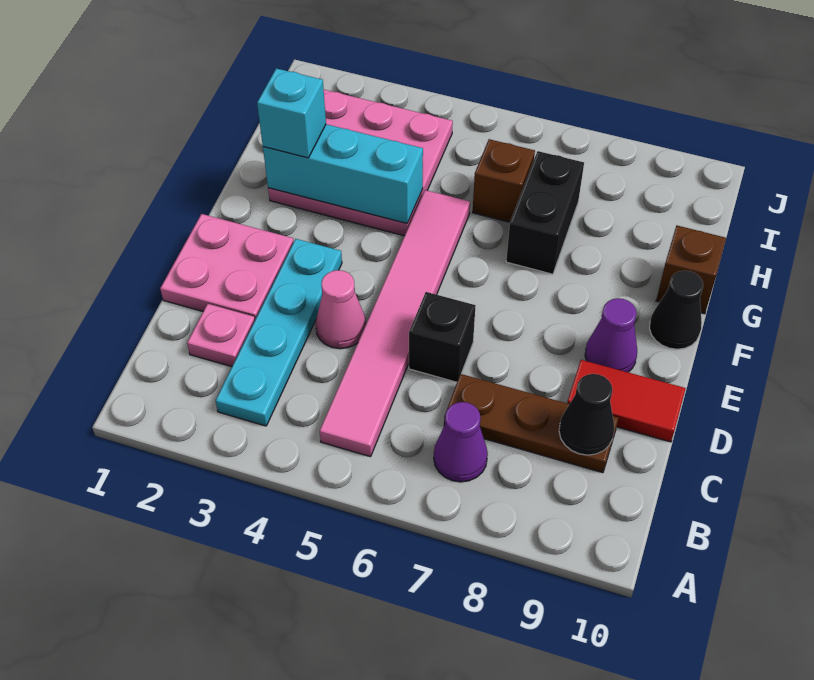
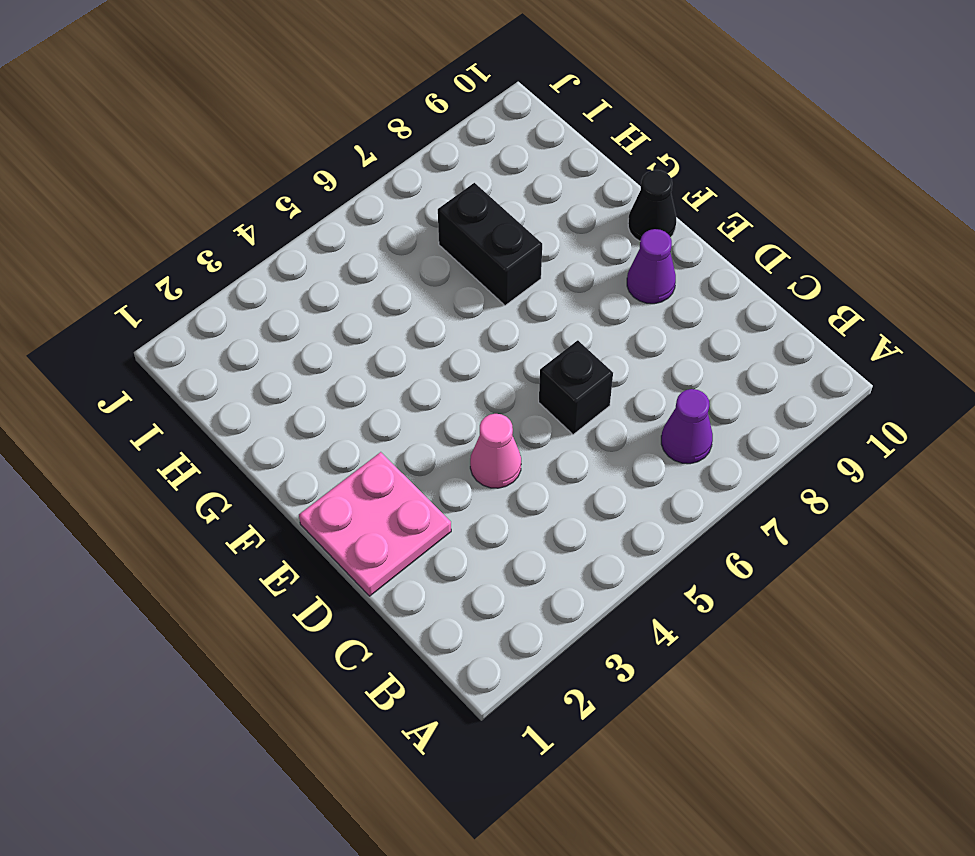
none -> cyan plate B3:E3 level 1
none -> pink tile B5:G5 level 1
none -> pink plate C2 level 1

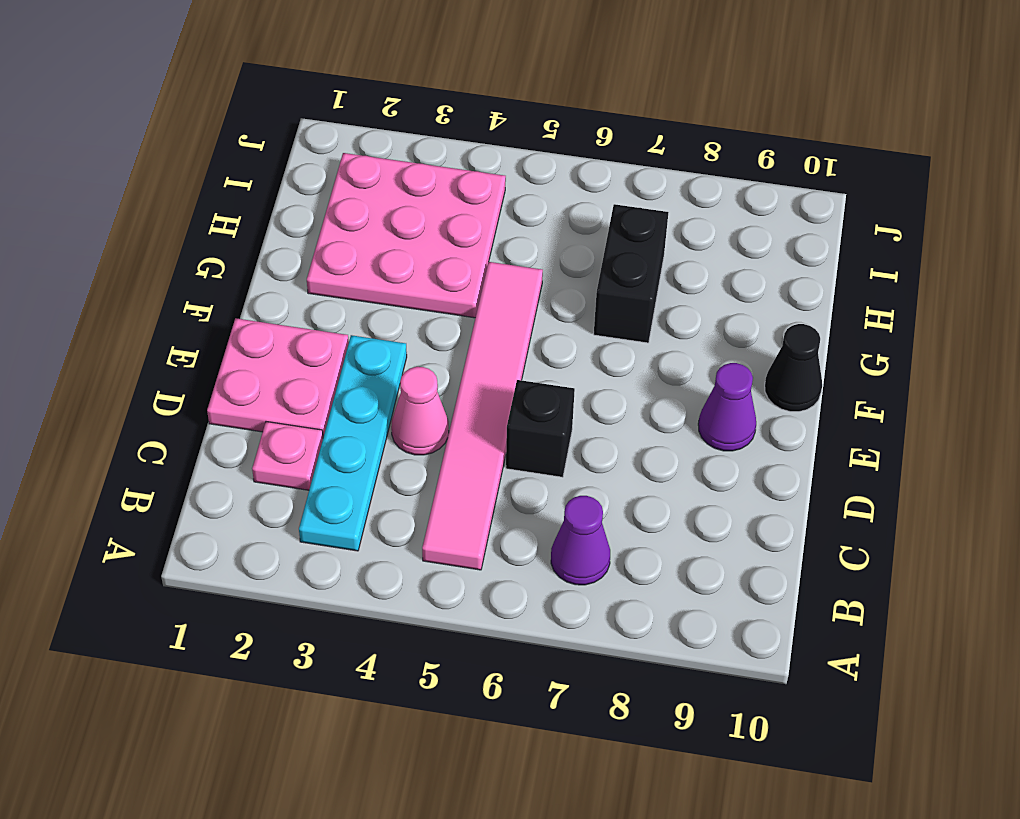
none -> brown plate C7:C9 level 1
none -> red tile D9:D10 level 1
none -> brown brick G10 level 1

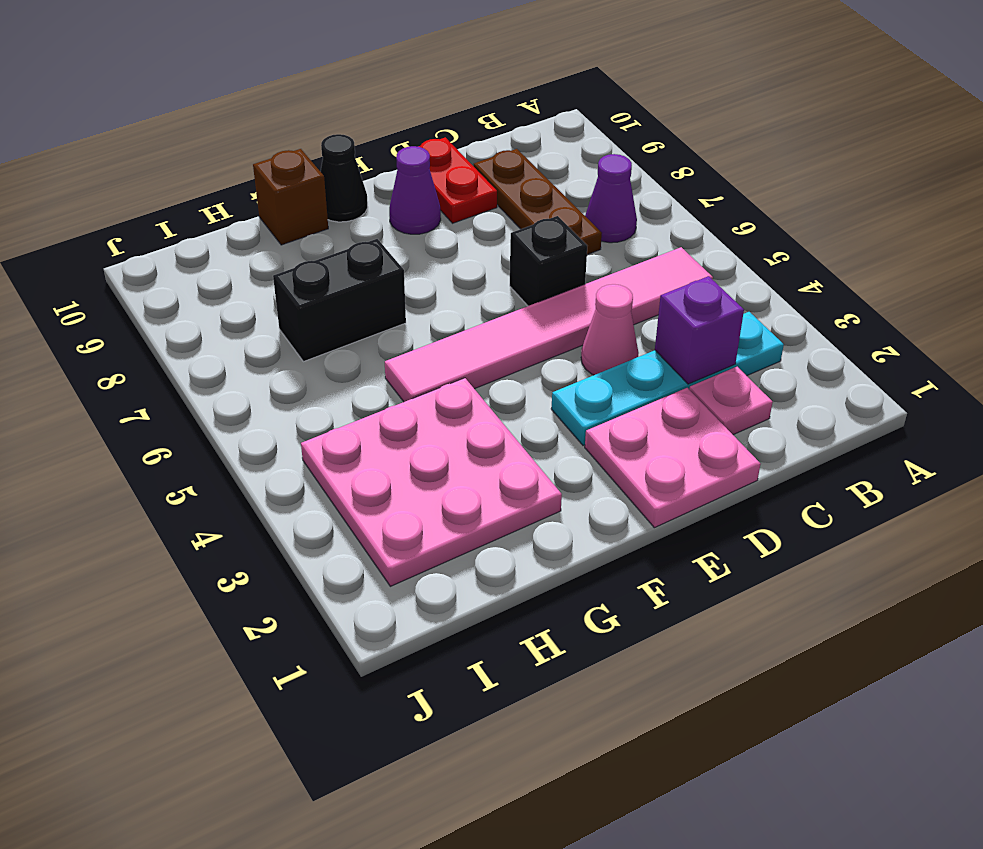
purple brick C3 level 2 -> none
red plate D9:D10 level 1 -> red tile D9:D10 level 1
none -> brown brick H6 level 1
none -> black cone C9 level 2
none -> cyan brick G2:G4 level 2

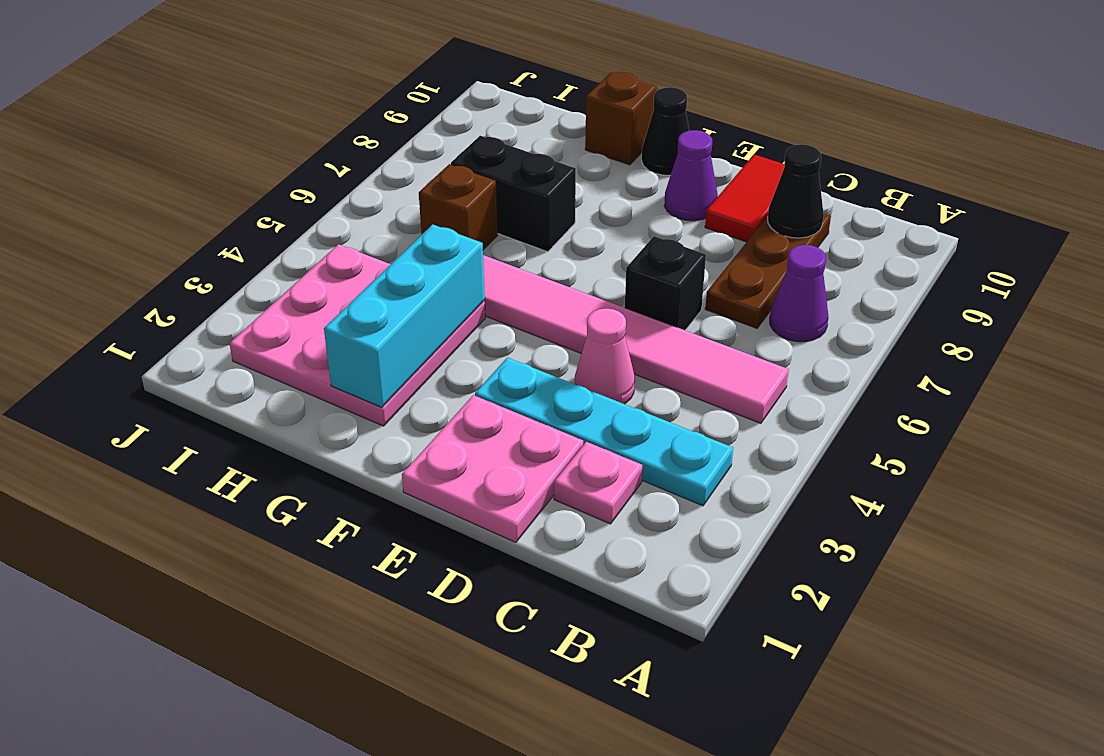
none -> cyan brick G2 level 3

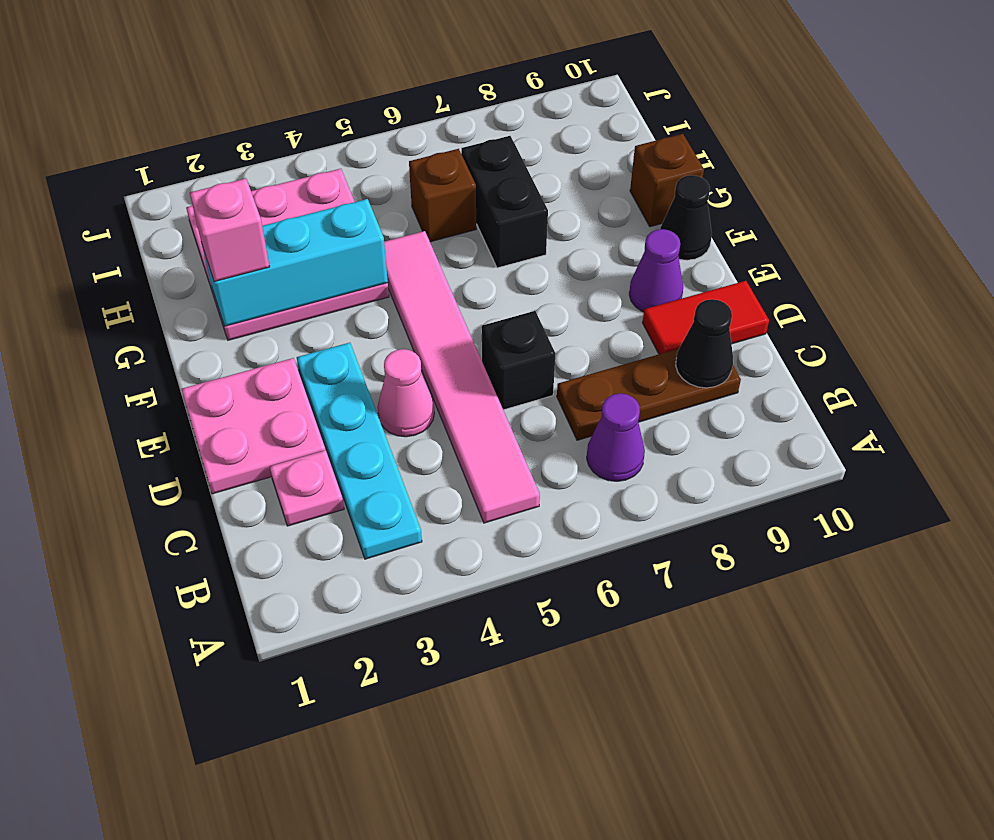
pink brick G2 level 3 -> cyan brick G2 level 3

